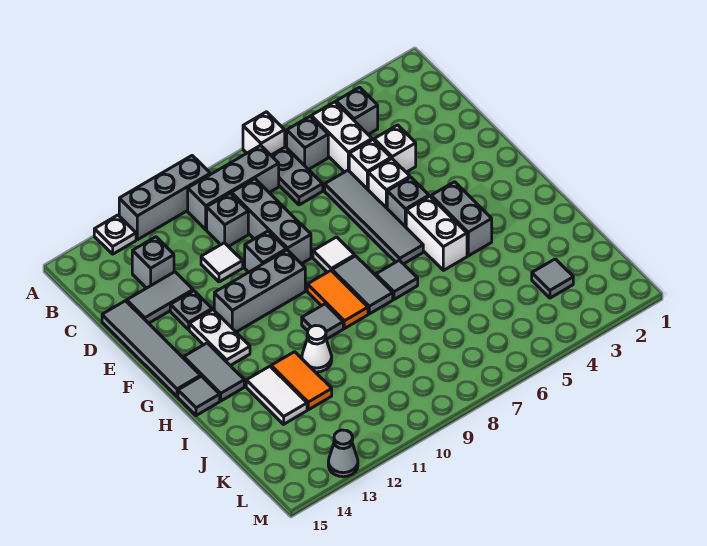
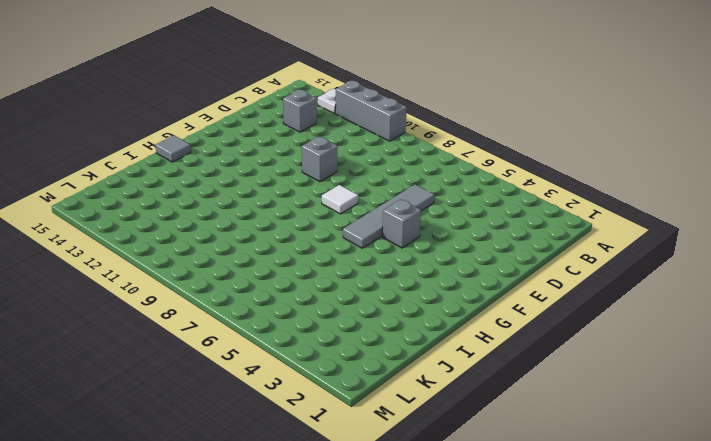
none -> white brick A7 level 1
none -> grey brick B4 level 1
none -> white brick B5:C5 level 1
none -> grey brick B6 level 1

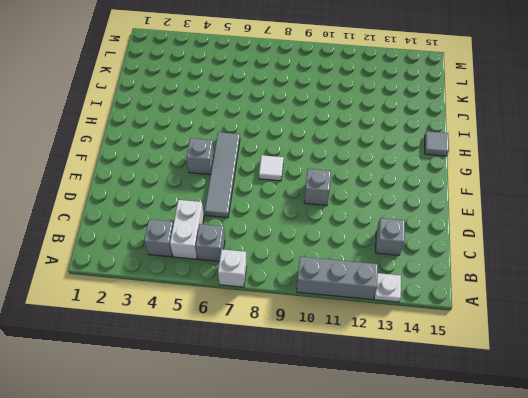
none -> grey plate B7:C7 level 1
none -> grey brick B8:B10 level 1
none -> grey brick C9:E9 level 1
none -> grey brick C10 level 1

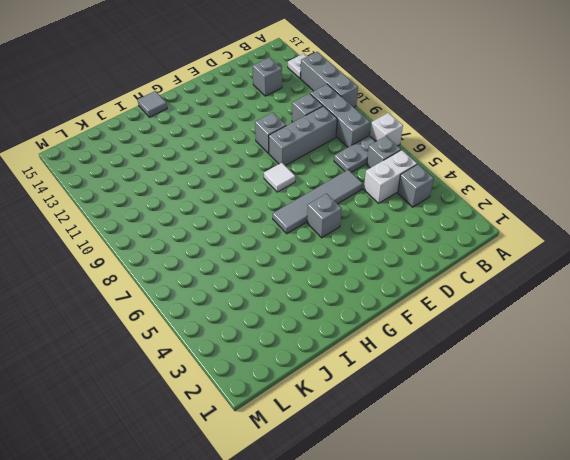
none -> white brick D4 level 1
none -> white brick D5 level 1
none -> white tile D11 level 1
none -> grey tile D13:D14 level 1

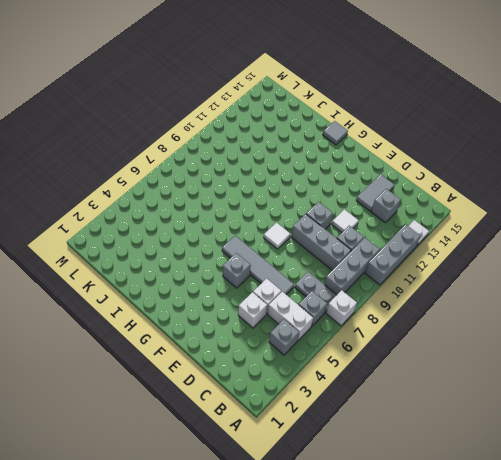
none -> grey tile D15:G15 level 1
none -> white brick E5 level 1
none -> grey plate E13 level 1
none -> grey brick F10:F12 level 1

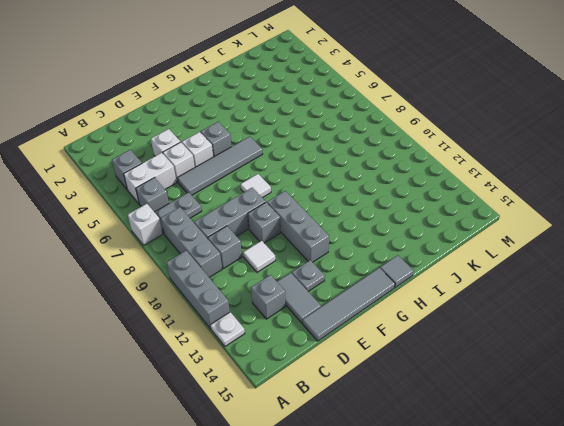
none -> white plate F13:G13 level 1
none -> grey brick G4:H4 level 1
none -> white brick G5:H5 level 1
none -> grey tile G8:H8 level 1

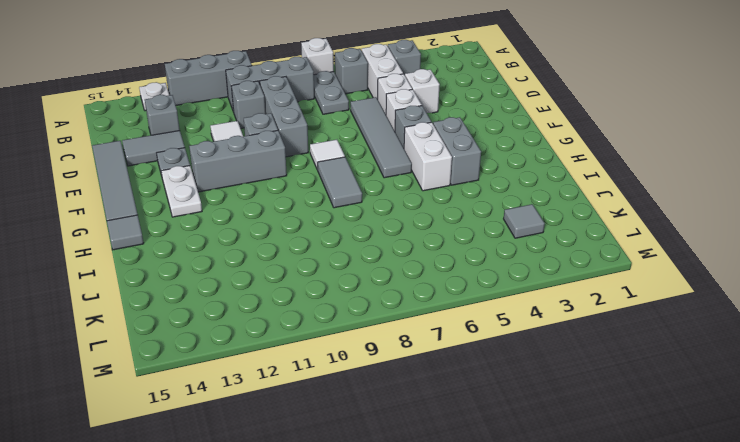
none -> orange tile G9:H9 level 1
none -> grey tile G14:H14 level 1
none -> grey tile H7 level 1
none -> grey tile H10 level 1

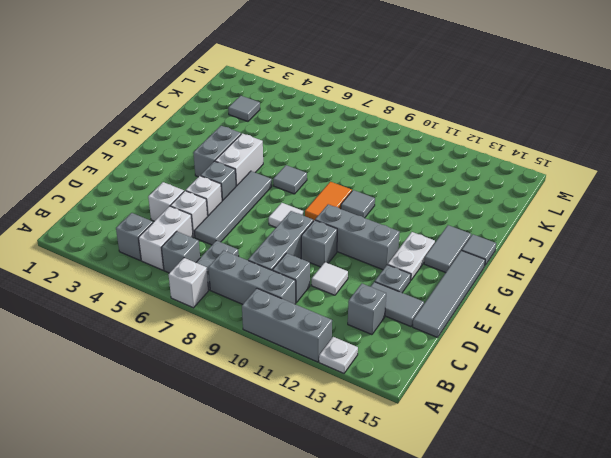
none -> grey tile G8:H8 level 1
none -> white cone I11 level 1
none -> orange tile I12:J12 level 1
none -> white tile I13:J13 level 1

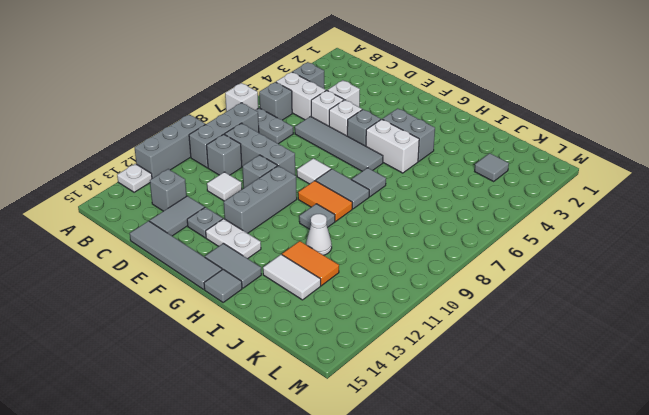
none -> grey cone M13 level 1

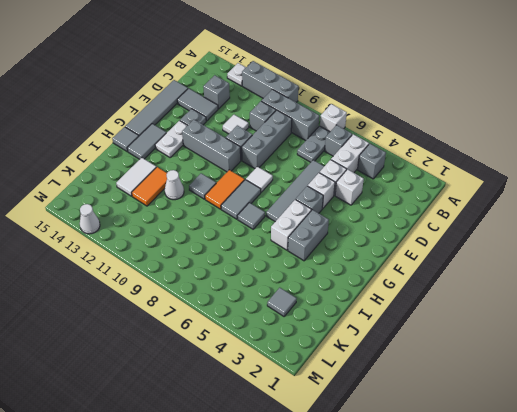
white cone M13 level 1 -> grey cone M13 level 1

